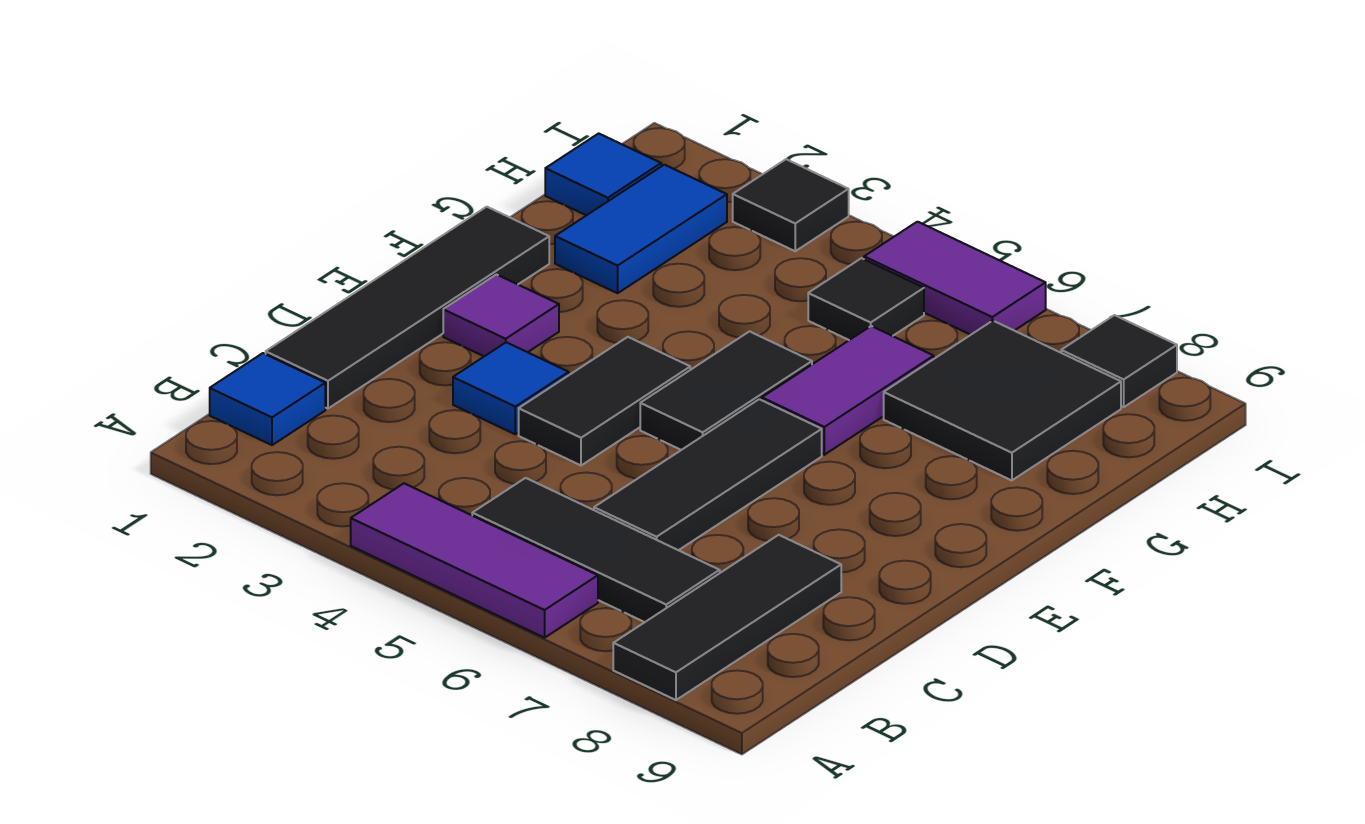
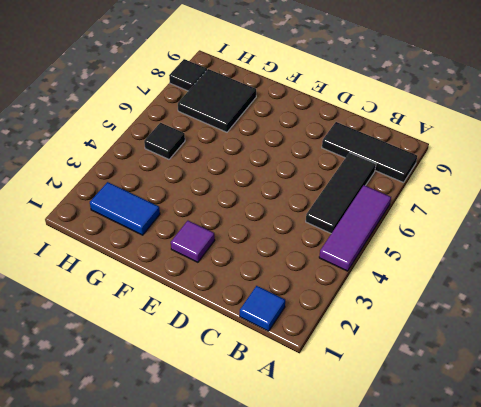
none -> black tile C1:F1 level 1
none -> black tile C6:E6 level 1
none -> blue tile D3 level 1

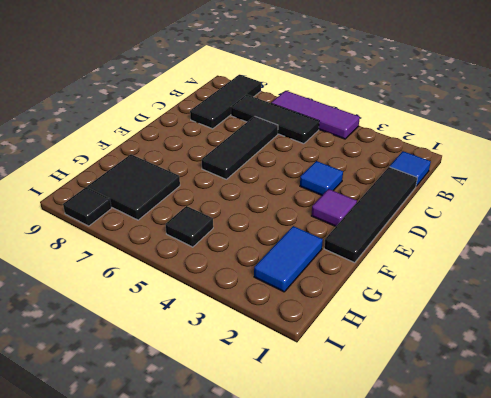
none -> black tile D4:E4 level 1
none -> black tile E5:F5 level 1
none -> purple tile F6:G6 level 1

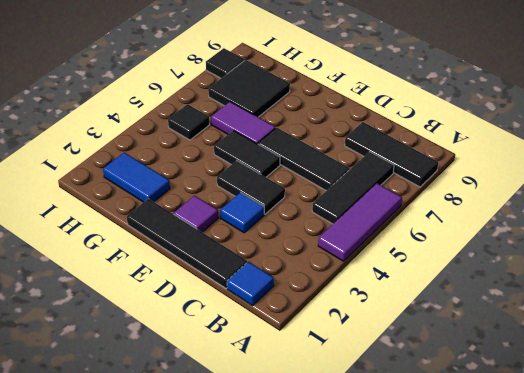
none -> blue tile H1 level 1
none -> black tile I3 level 1
none -> purple tile I5:I6 level 1

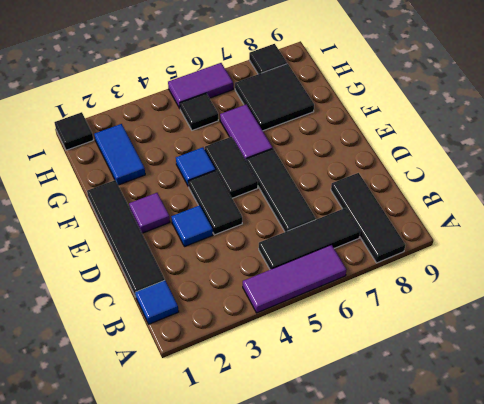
blue tile F4 level 1 -> blue tile H1 level 1
black tile I1 level 1 -> black tile I3 level 1

